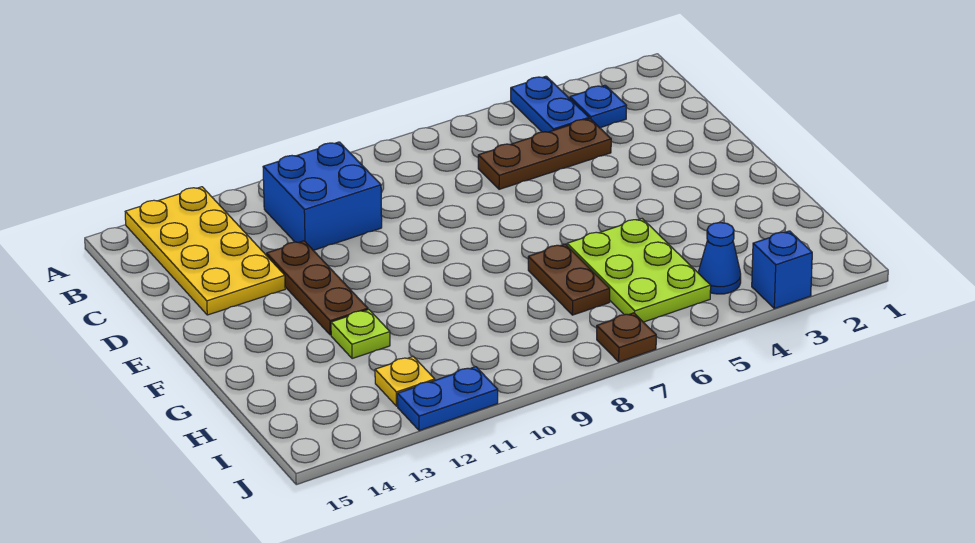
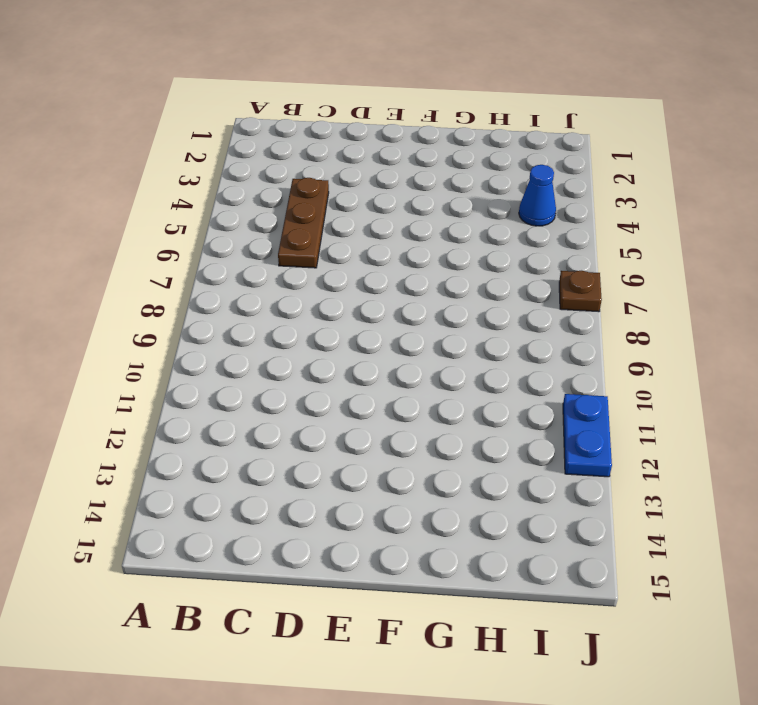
none -> blue plate A4:B4 level 1
none -> yellow plate A13:D14 level 1
none -> blue plate B3 level 1

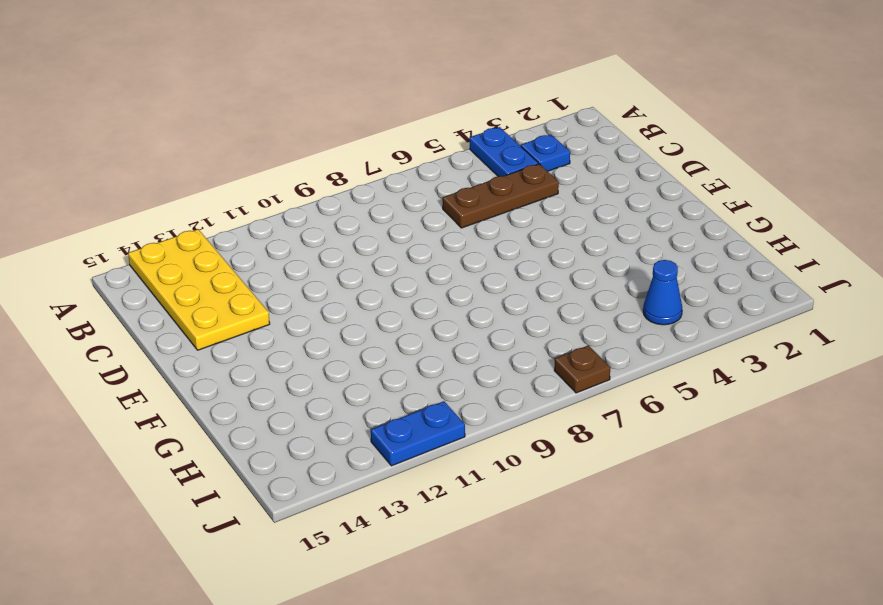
none -> blue brick B10:C11 level 1
none -> brown plate D12:F12 level 1
none -> lime plate G5:I6 level 1

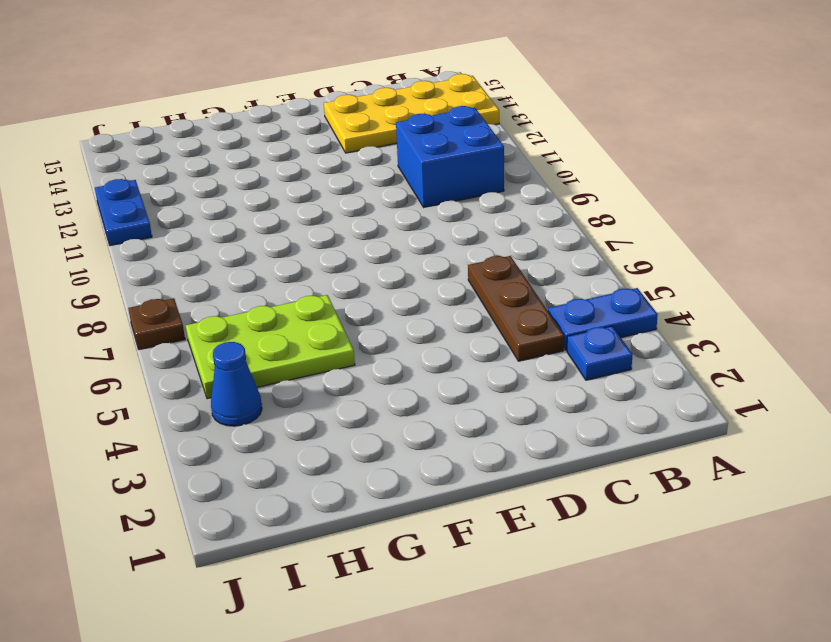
none -> brown plate D12:F12 level 1
none -> brown plate G7:H7 level 1
none -> lime plate G12 level 1

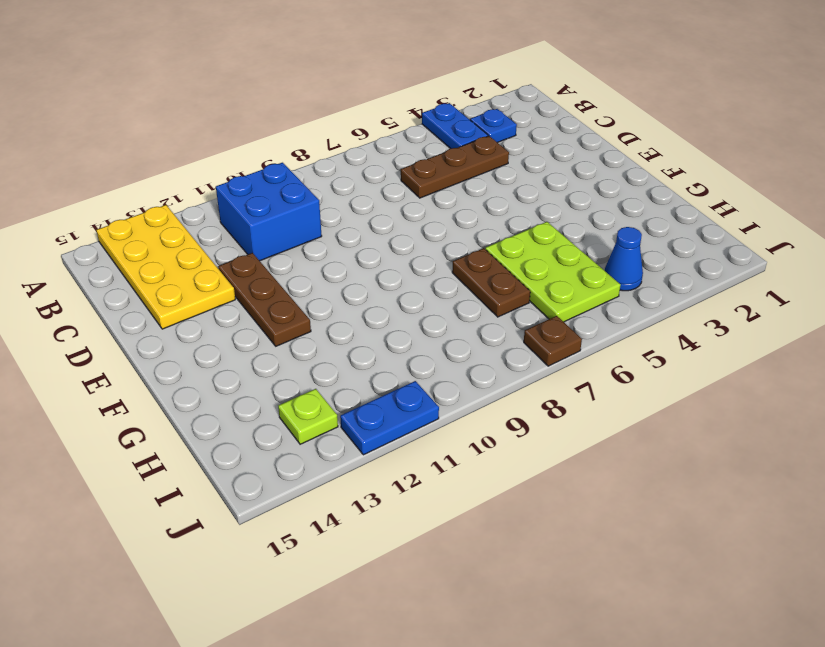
lime plate I13 level 1 -> lime plate G12 level 1
none -> yellow plate I12 level 1
none -> blue brick J3 level 1

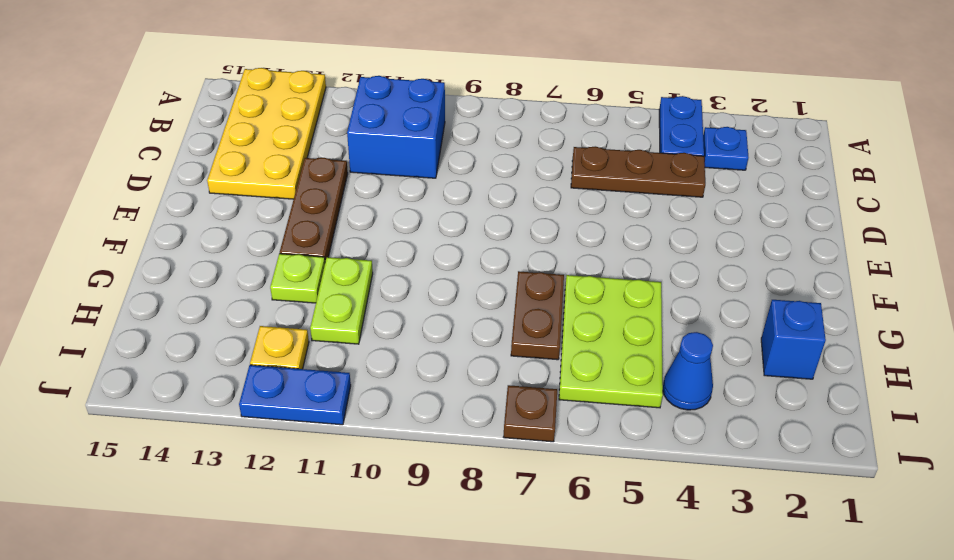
lime plate G11:H11 level 1 -> none
blue brick H2 level 1 -> blue brick J3 level 1

